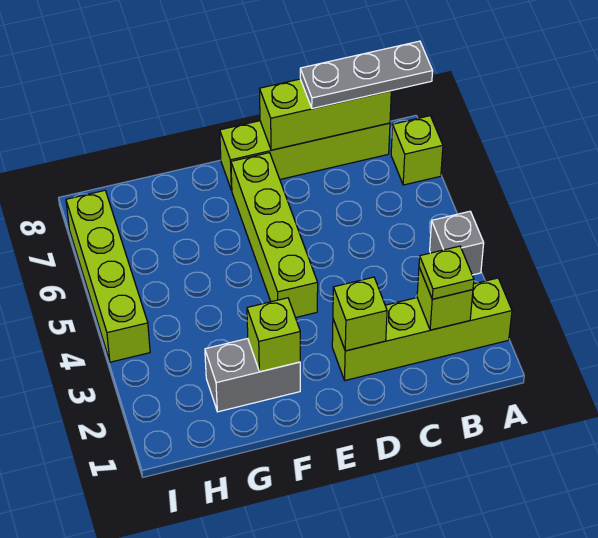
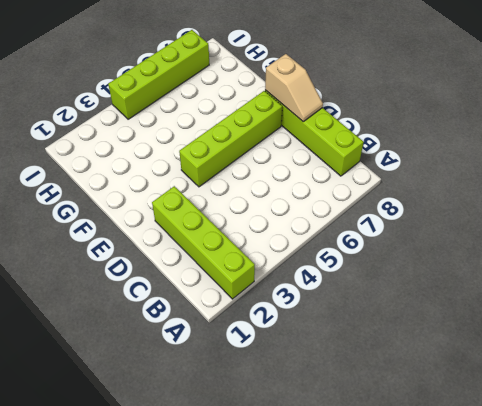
tan slope D8:E8 level 2 top E -> lime brick B8:D8 level 2
none -> grey brick A4 level 1
none -> lime brick A7 level 1
none -> grey brick F2:G2 level 1

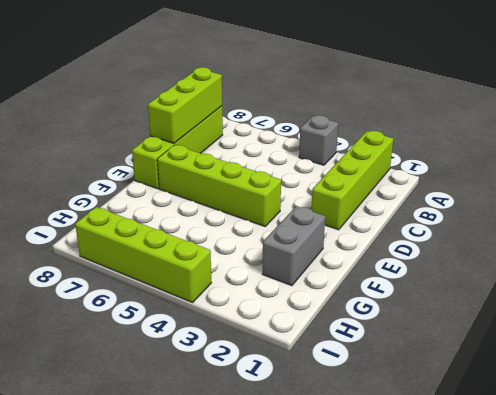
none -> lime brick A7 level 1
none -> lime brick B2 level 2
none -> lime brick D2 level 2

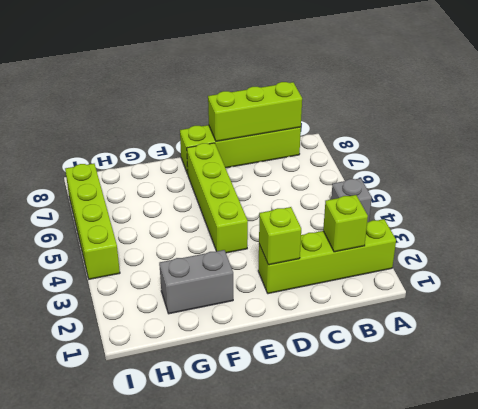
none -> lime brick A7 level 1
none -> lime brick F2 level 2
none -> grey plate A8:C8 level 3

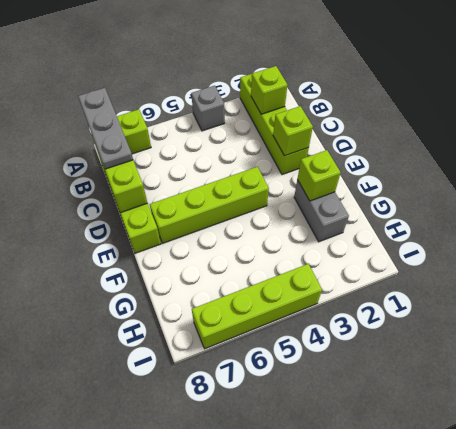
none -> lime plate B2 level 3

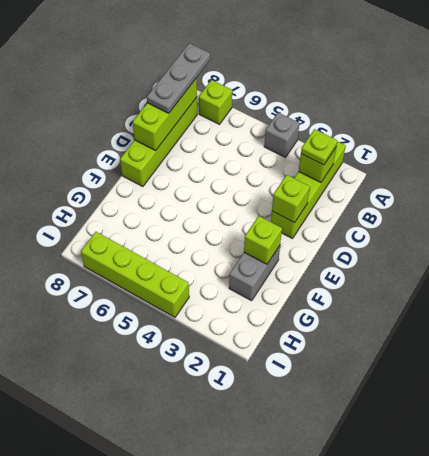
none -> lime brick E4:E7 level 1

